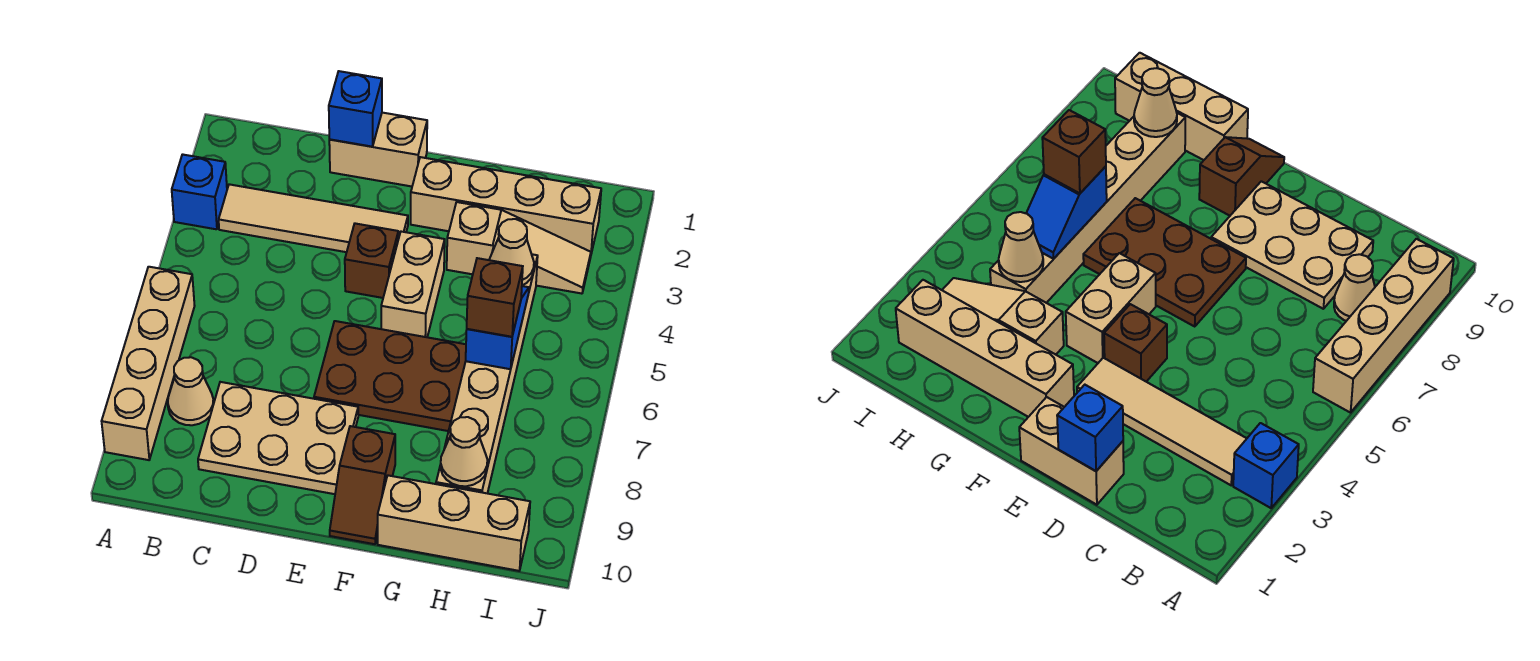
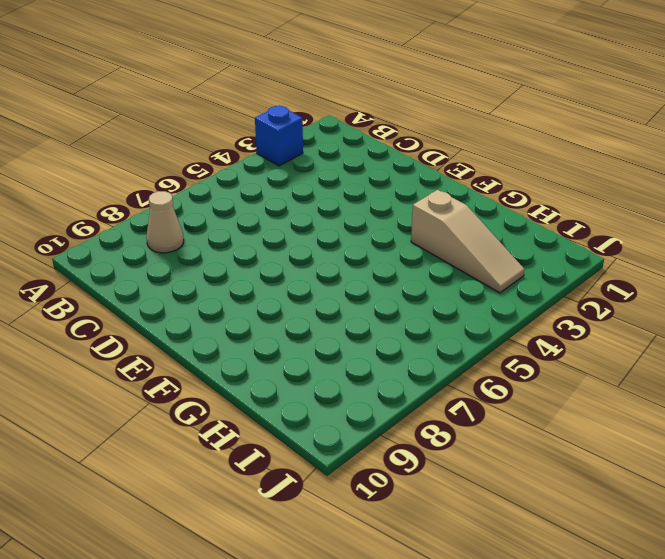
none -> tan brick A6:A9 level 1
none -> tan tile B3:E3 level 1
none -> tan plate C8:E9 level 1

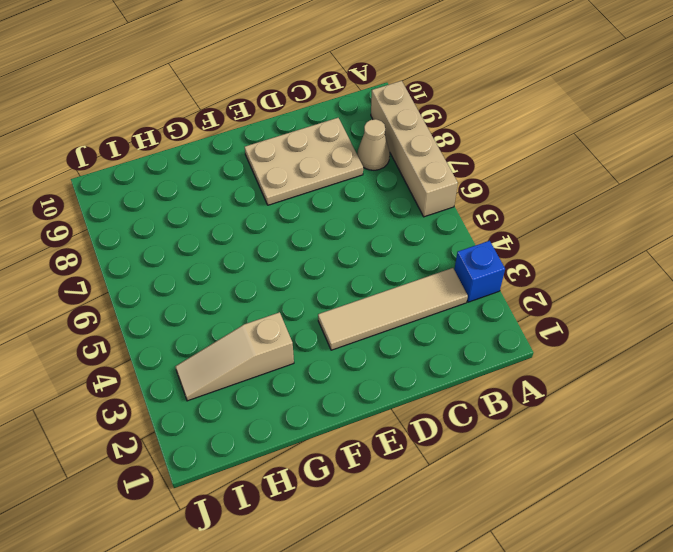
none -> tan brick D1:E1 level 1
none -> brown brick E4 level 1
none -> brown plate E6:G7 level 1

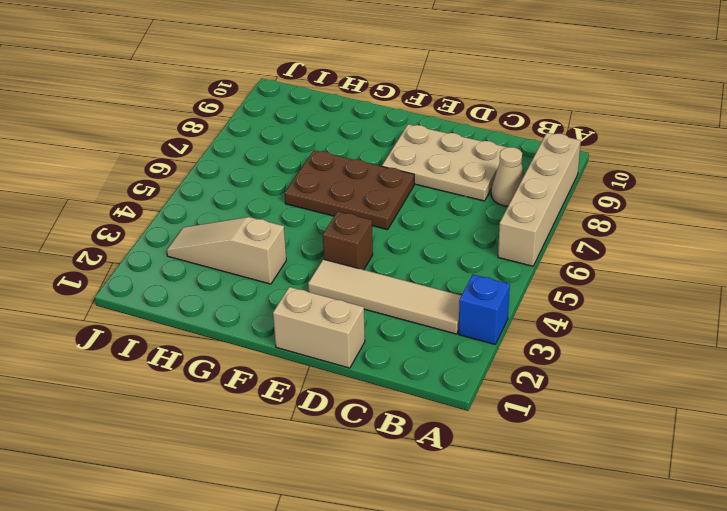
none -> tan brick F2:I2 level 1
none -> tan brick F4:F5 level 1
none -> brown slope F9:F10 level 1 top 9

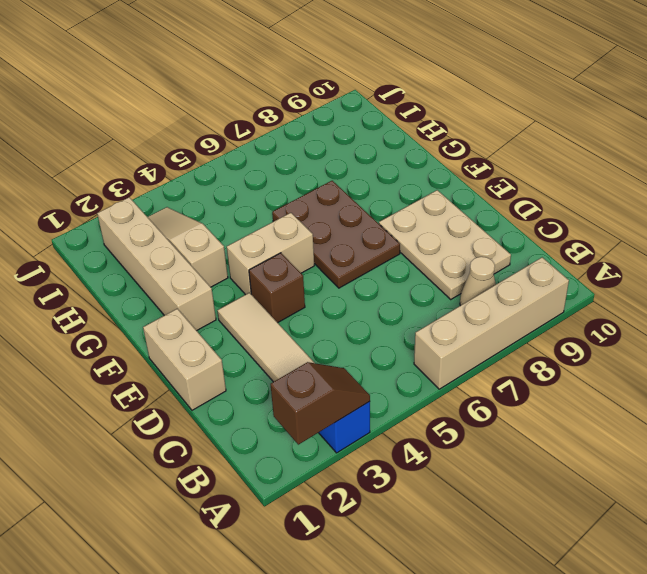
brown slope A2:A3 level 2 top 2 -> brown slope F9:F10 level 1 top 9
none -> tan brick G10:I10 level 1
none -> tan brick H4:H9 level 1
none -> blue brick D1 level 2

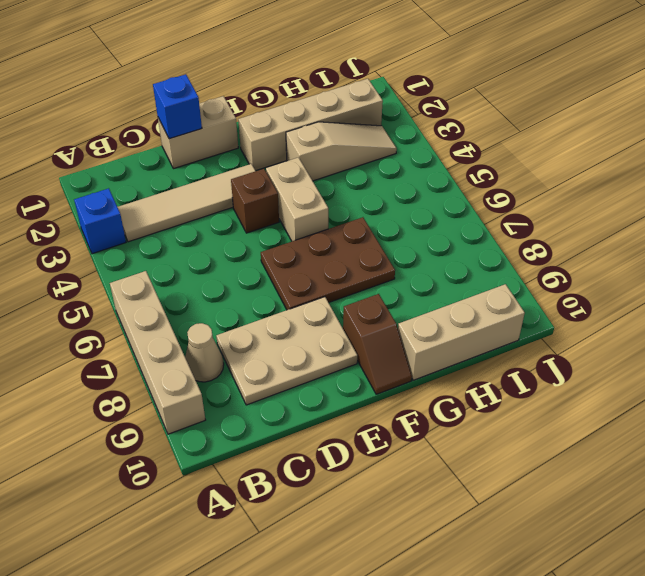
none -> tan brick H4:H9 level 1
none -> tan cone H4 level 2
none -> blue slope H5:H6 level 2 top 6

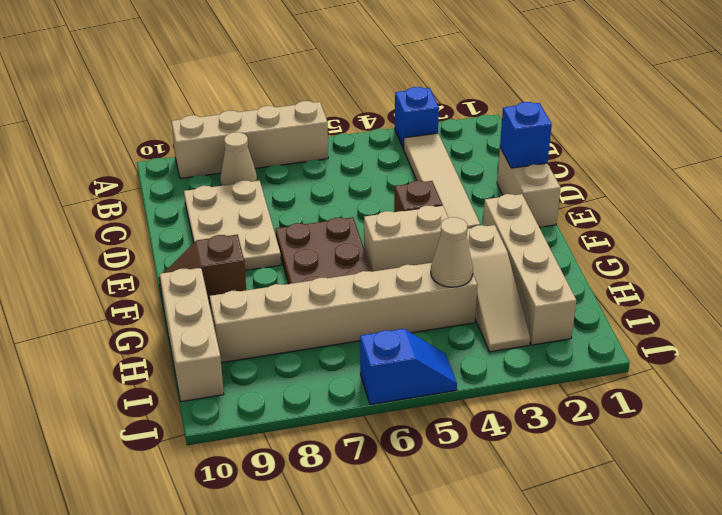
blue slope J5:J6 level 1 top 6 -> blue slope H5:H6 level 2 top 6
none -> tan cone H9 level 2
none -> brown brick H6 level 3

